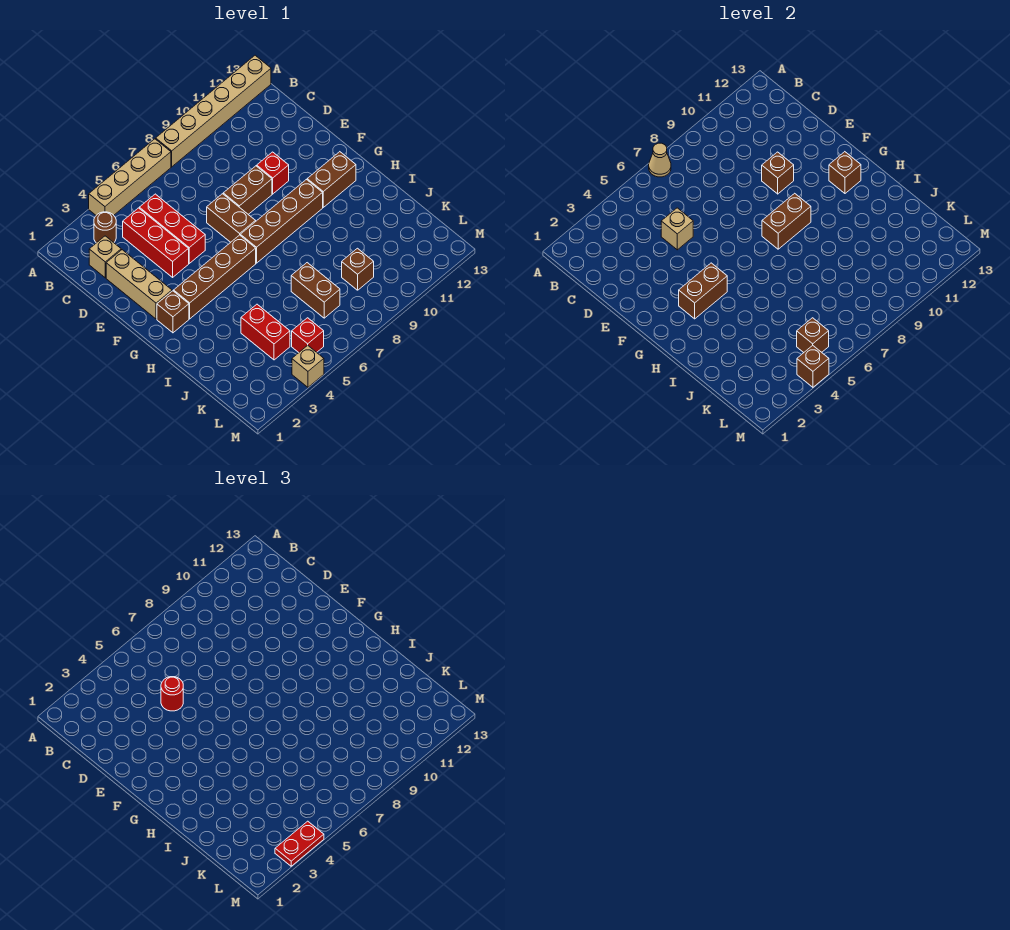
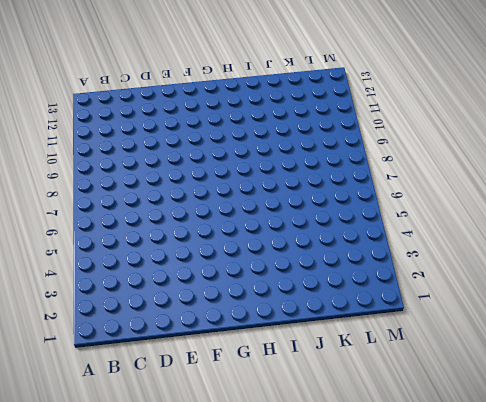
none -> tan brick A4:A7 level 1
none -> tan brick A8:A13 level 1
none -> brown round brick B3 level 1

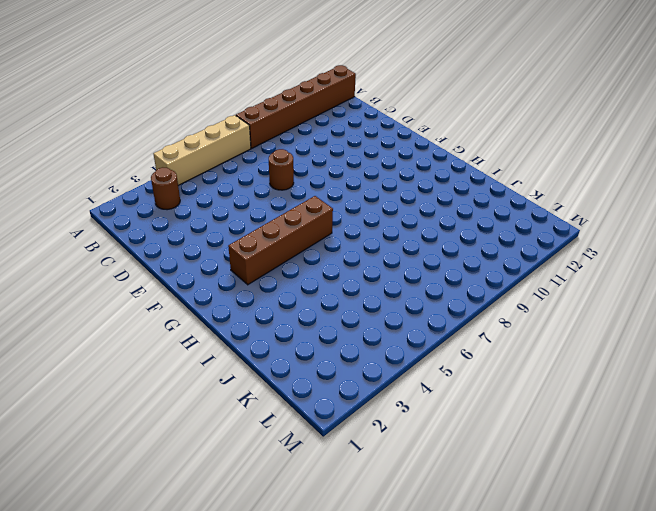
brown brick A8:A13 level 1 -> tan brick A8:A13 level 1
brown round brick D7 level 1 -> none
none -> tan brick C2 level 1
none -> red brick C4:E4 level 1
none -> red brick C5:E5 level 1

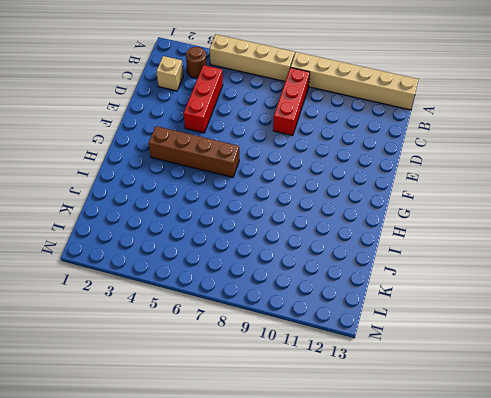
red brick B8:D8 level 1 -> red brick C5:E5 level 1
none -> tan brick D2:F2 level 1
none -> brown brick E7:F7 level 1
none -> brown brick E8:E9 level 1

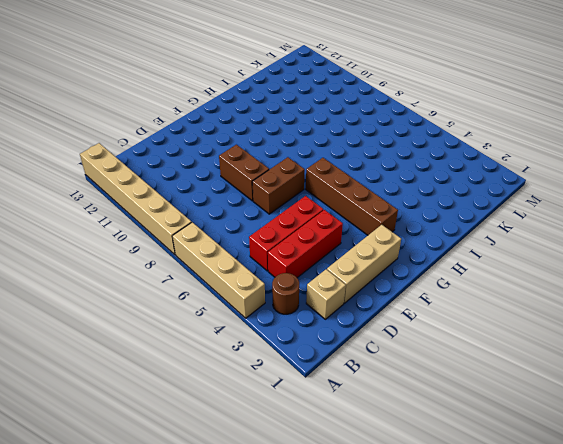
none -> red brick E10 level 1
none -> brown brick G2 level 1
none -> brown brick G7:G10 level 1

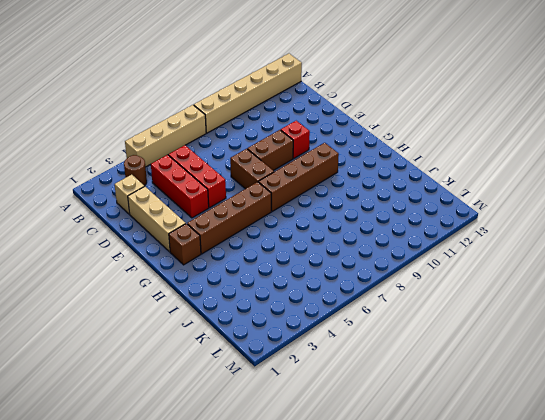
none -> brown brick G11:G12 level 1
none -> red brick J4:K4 level 1
none -> brown brick J7:K7 level 1

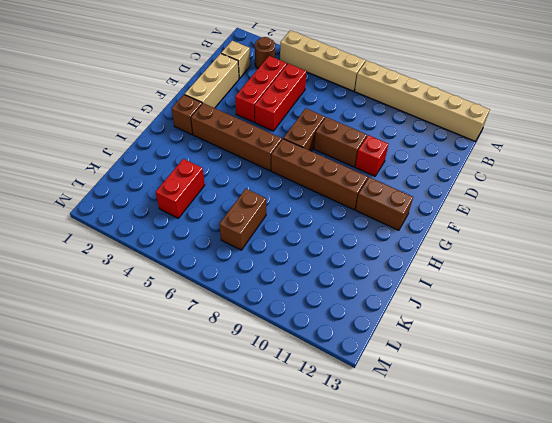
none -> brown brick K9 level 1
none -> red brick L5 level 1
none -> tan brick M4 level 1

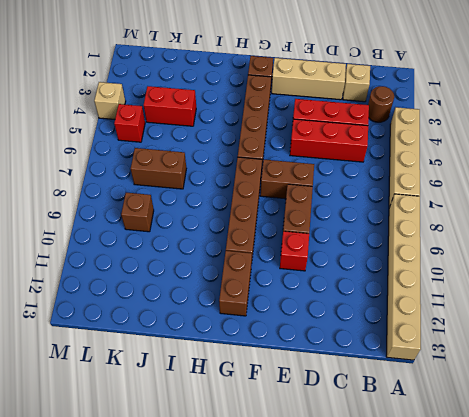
none -> tan cone A7 level 2
none -> tan brick D5 level 2
none -> brown brick E10 level 2

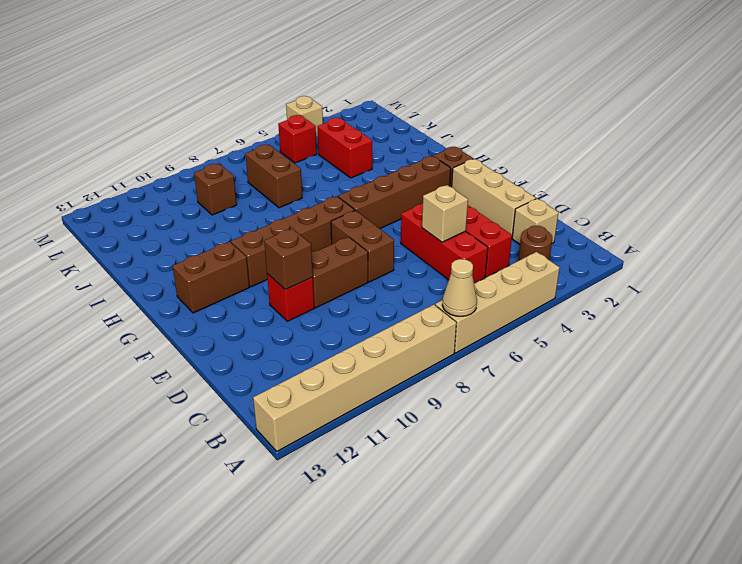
none -> brown brick G3:G4 level 2
none -> brown brick G8:G9 level 2
none -> brown brick G12 level 2

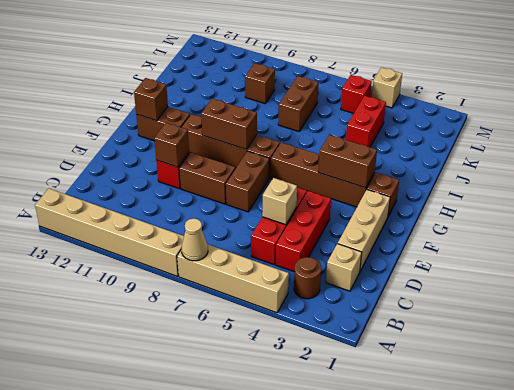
none -> brown brick L5 level 2
none -> brown brick M4 level 2
none -> red round brick D5 level 3

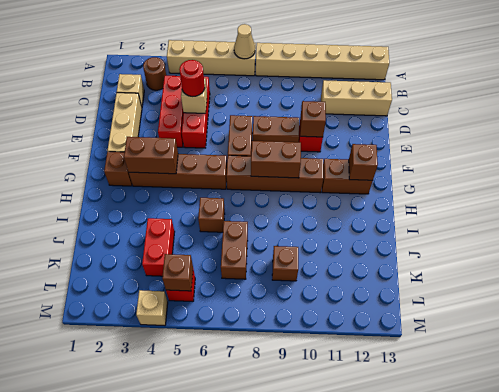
tan brick C11:C13 level 1 -> none
brown brick I6 level 1 -> brown brick M4 level 2
none -> red plate M3:M4 level 3

